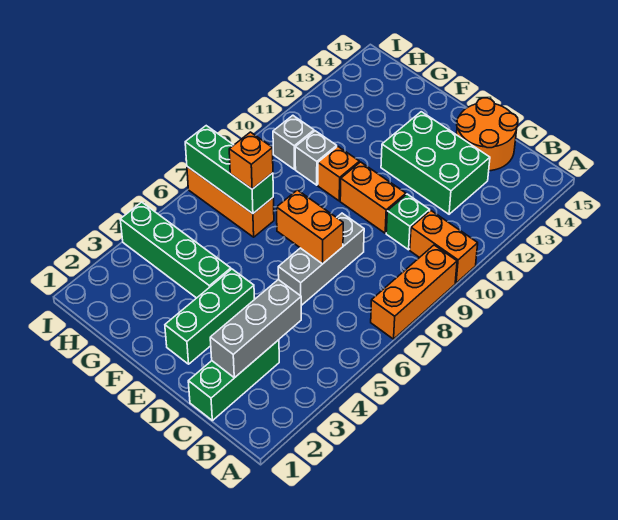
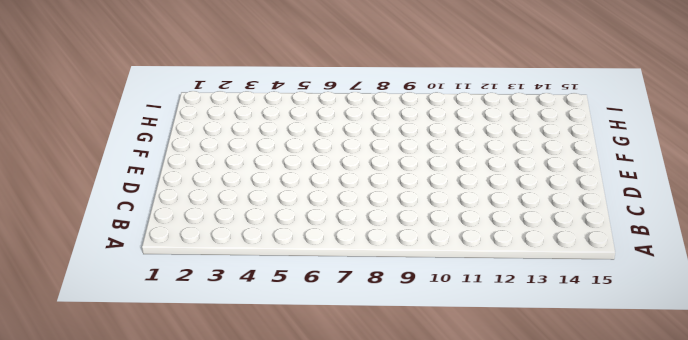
none -> orange brick A7:A9 level 1
none -> orange brick A10:B10 level 1
none -> green brick C1:C3 level 1

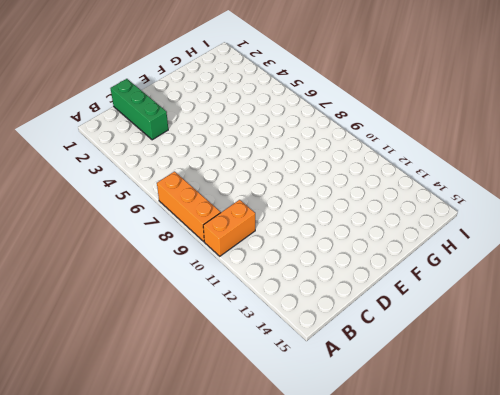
none -> green brick C10 level 1
none -> green brick C12:E13 level 1
none -> orange round brick C14:D15 level 1

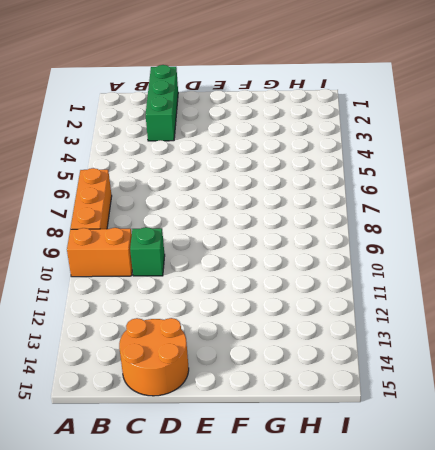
none -> green brick C12:E13 level 1
none -> grey brick D6:D8 level 1
none -> orange brick D10:E10 level 1

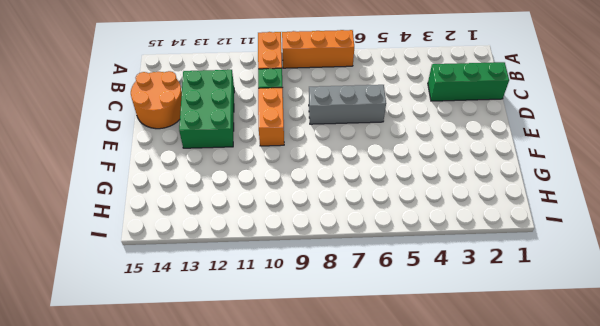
none -> green brick E2:E4 level 1
none -> green brick F4:I4 level 1
none -> orange brick F10 level 1

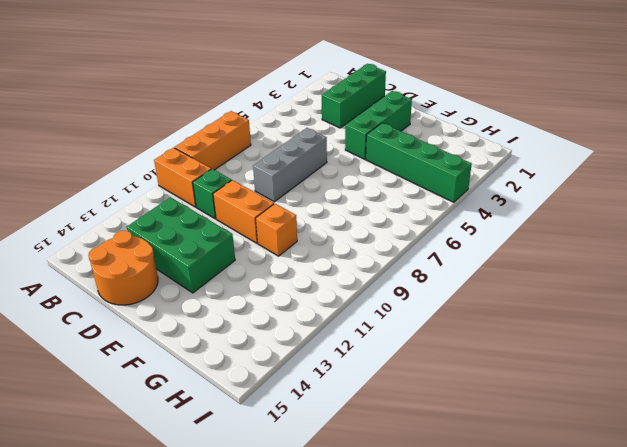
none -> orange brick G7:I7 level 1
none -> grey brick G10 level 1
none -> grey brick H10 level 1

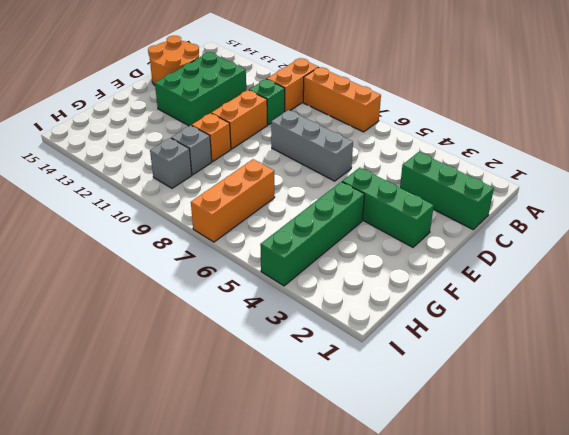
none -> grey brick C2:C4 level 2
none -> orange brick D7:E7 level 2
none -> green brick G7:I7 level 2

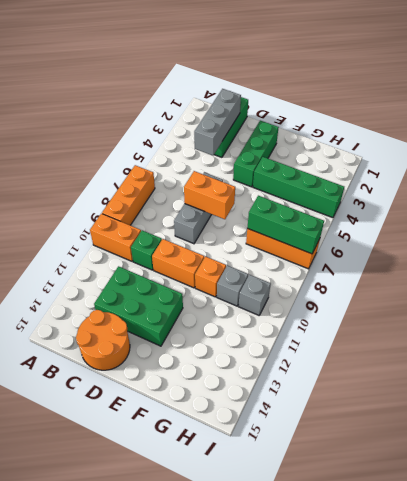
none -> orange brick G7 level 3

